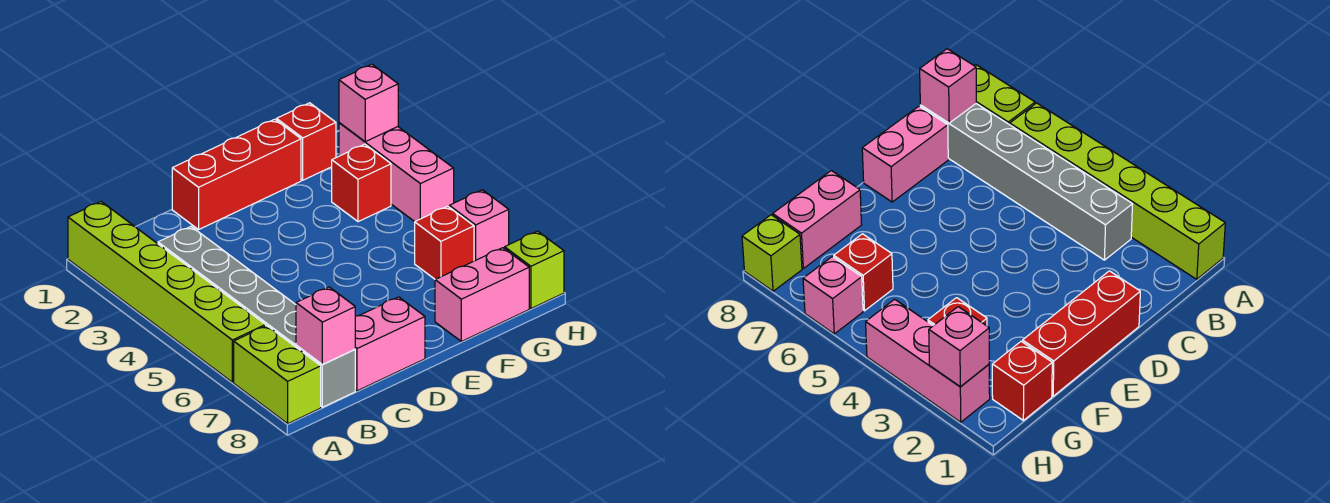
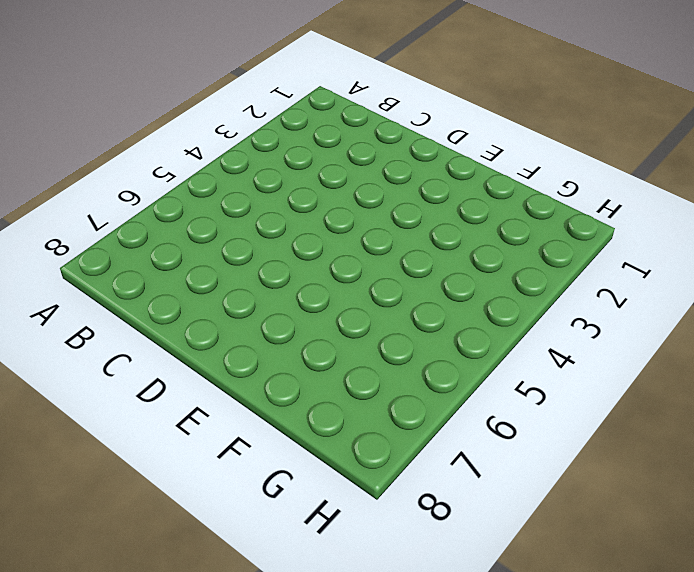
none -> lime brick A1:A6 level 1
none -> lime brick A7:A8 level 1
none -> grey brick B3:B8 level 1

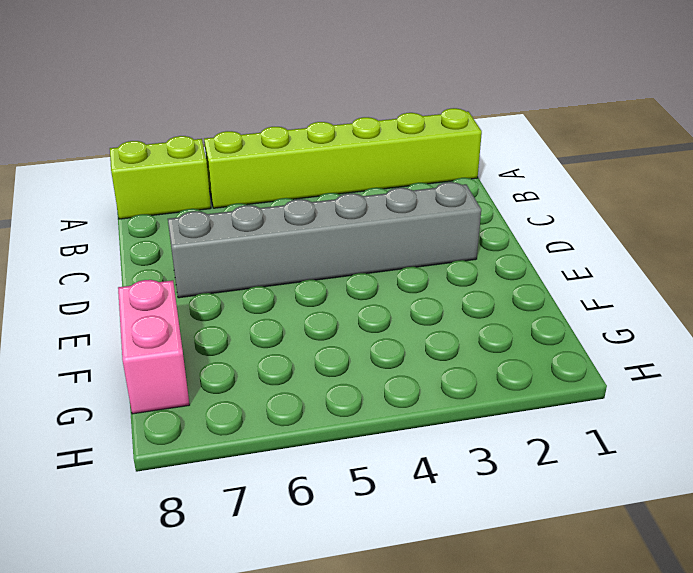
grey brick D2:D7 level 1 -> grey brick B3:B8 level 1
none -> pink brick C8:D8 level 1
none -> red brick D1:F1 level 1
none -> red brick G1 level 1

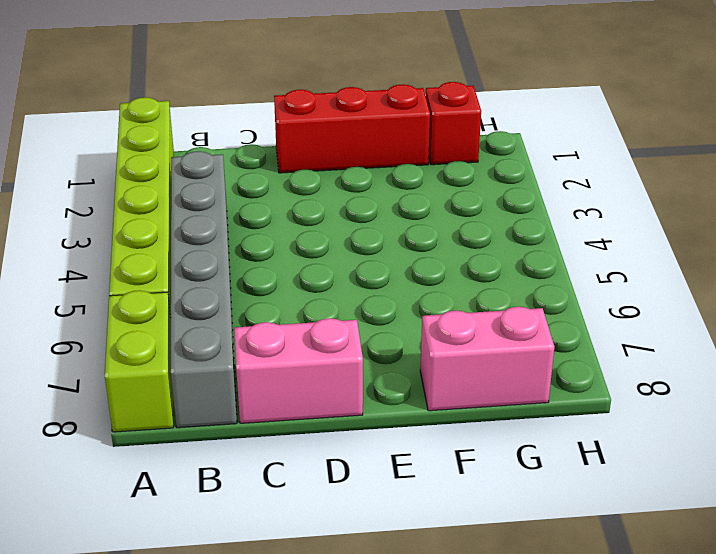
none -> red brick G3 level 1
none -> red brick G6 level 1
none -> pink brick H2:H4 level 1

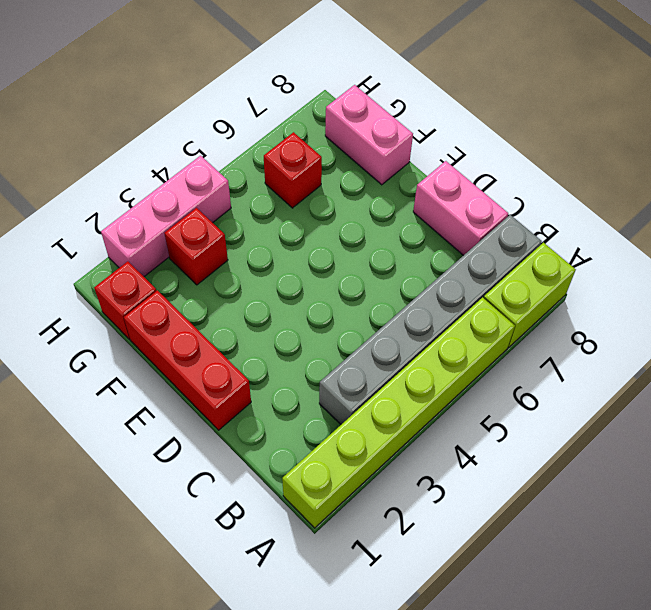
none -> pink brick H6 level 1
none -> lime brick H8 level 1
none -> pink brick B8 level 2

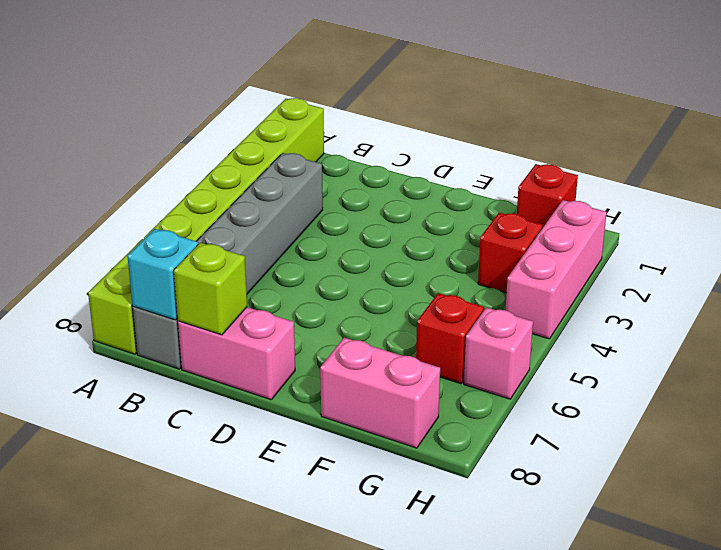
cyan brick B8 level 2 -> pink brick B8 level 2
lime brick C8 level 2 -> lime brick H8 level 1
none -> red brick D1:F1 level 1
none -> pink brick H2 level 2

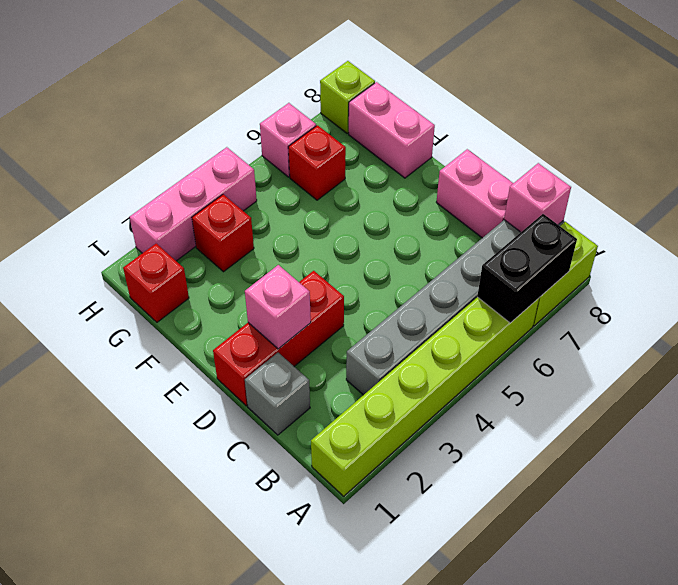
black brick A6:A7 level 2 -> none
grey brick C1 level 1 -> none
red brick D1:D3 level 1 -> red brick D1:F1 level 1
pink brick D2 level 2 -> pink brick H2 level 2

